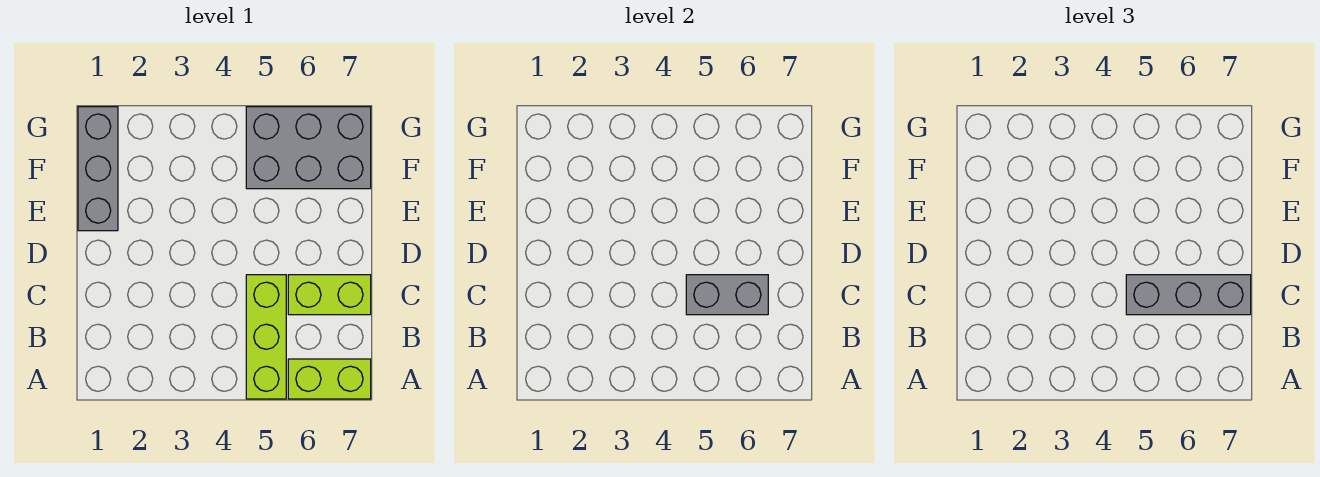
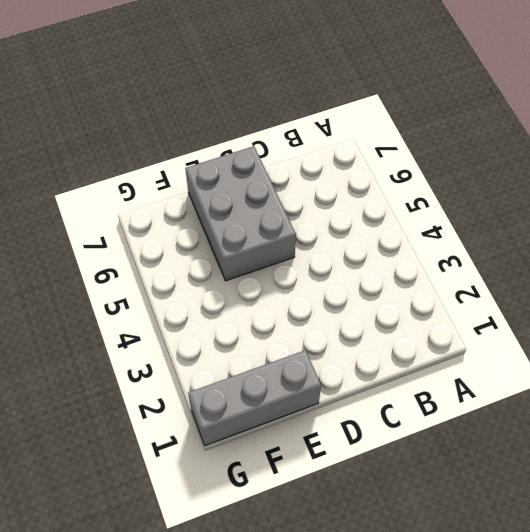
grey brick D5:E7 level 1 -> grey brick F5:G7 level 1
none -> lime brick A5:C5 level 1
none -> lime brick A6:A7 level 1

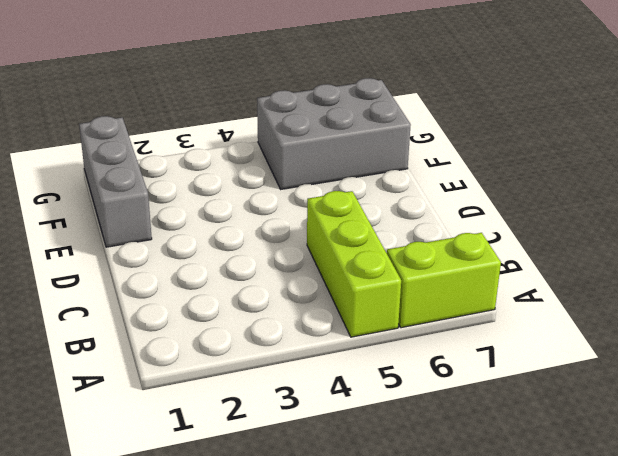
none -> lime brick C6:C7 level 1
none -> grey brick C5:C6 level 2

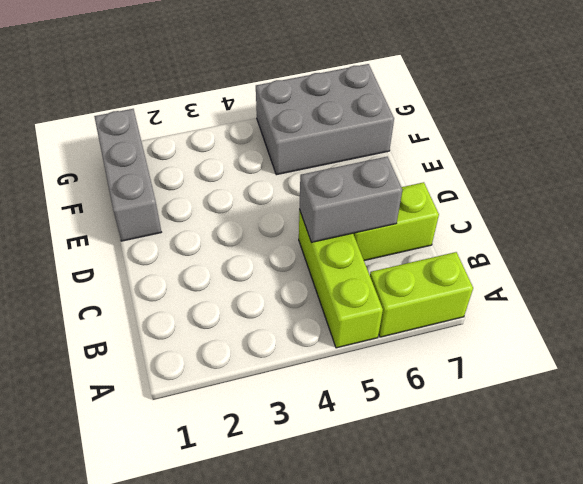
none -> grey brick C5:C7 level 3

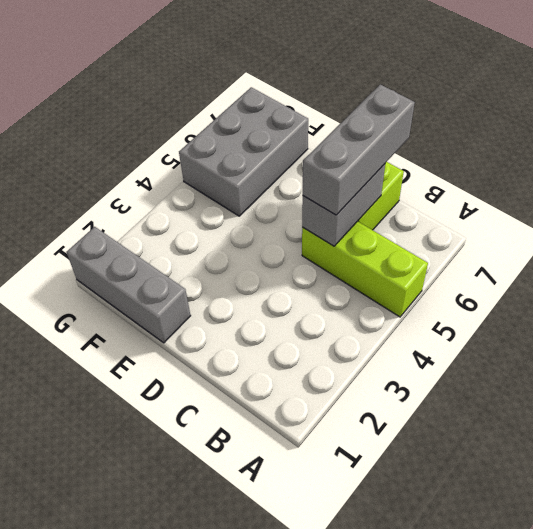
none -> lime brick A6:A7 level 1

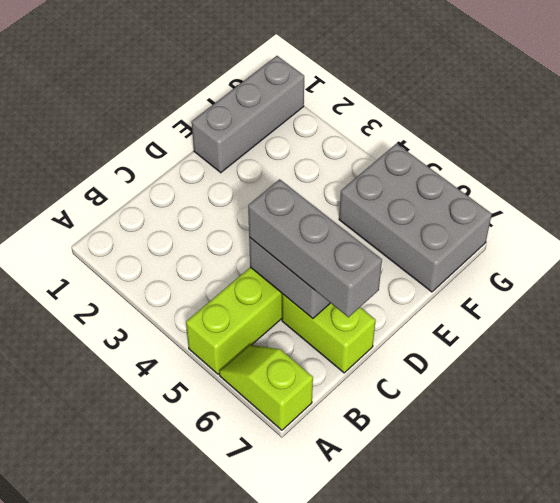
lime slope A6:A7 level 1 top 7 -> lime brick A6:A7 level 1

